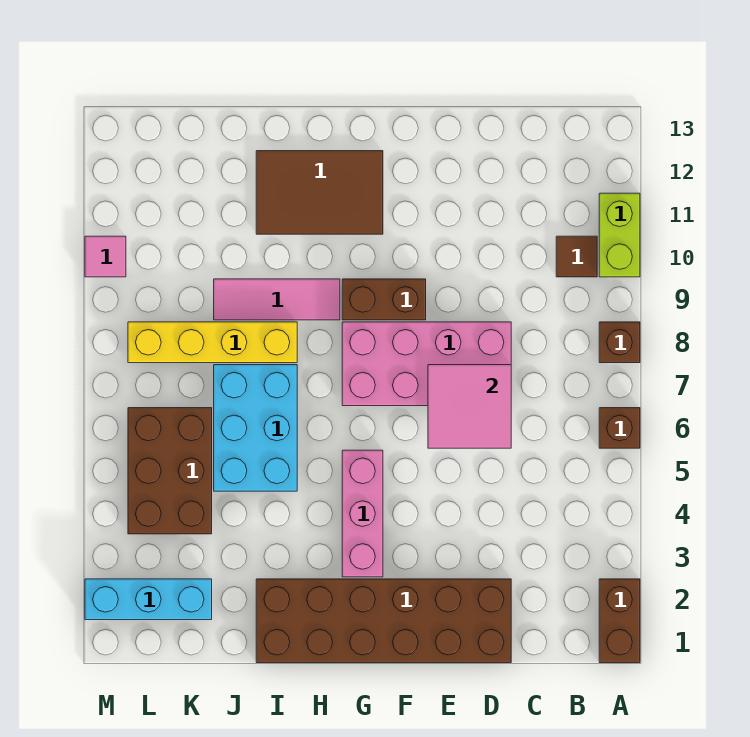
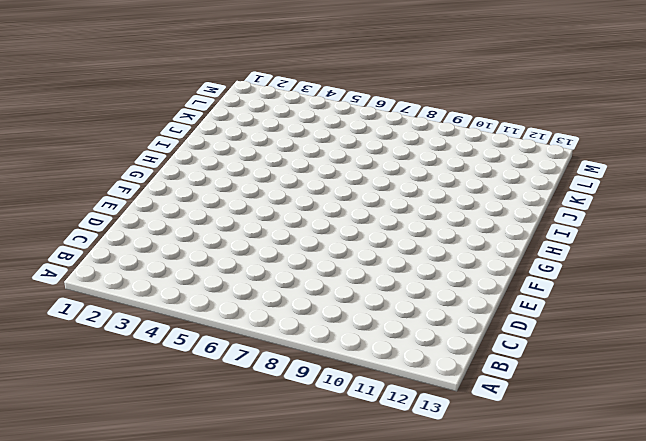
none -> brown brick A1:A2 level 1
none -> brown brick A6 level 1
none -> brown brick A8 level 1

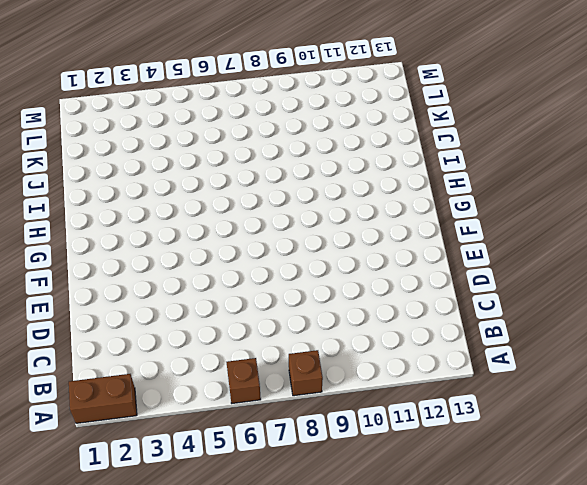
none -> lime brick A10:A11 level 1
none -> brown tile B10 level 1
none -> brown brick D1:I2 level 1

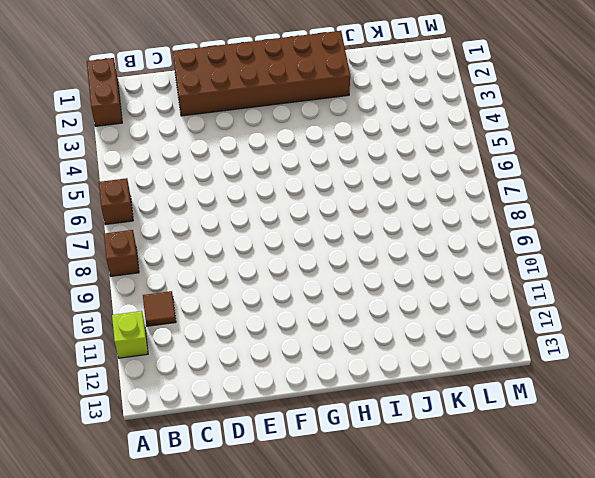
lime brick A11 level 1 -> lime brick A10:A11 level 1
none -> pink brick D7:G8 level 1
none -> brown brick F9:G9 level 1
none -> pink brick G3:G5 level 1

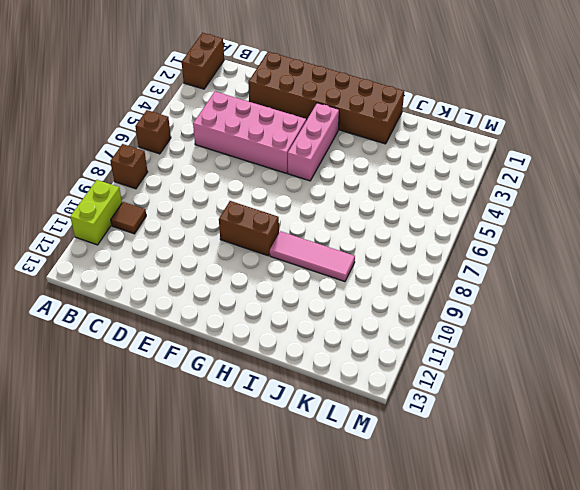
pink brick C4:F5 level 1 -> pink brick D7:G8 level 1
none -> brown tile G11:I12 level 1
none -> cyan brick I5:J7 level 1
none -> yellow brick I8:L8 level 1

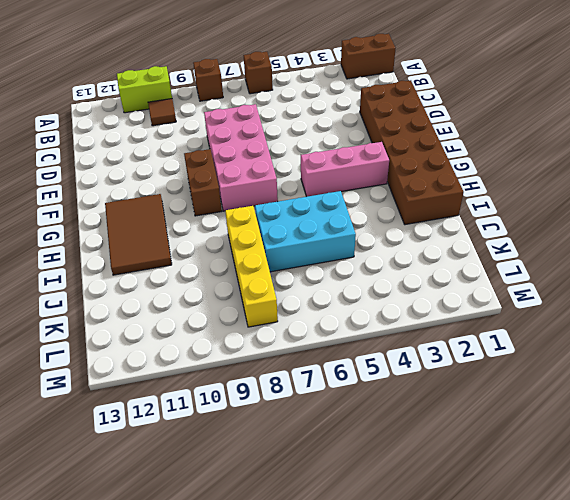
none -> pink tile H9:J9 level 1
none -> cyan brick K2:M2 level 1
none -> brown brick K4:L6 level 1

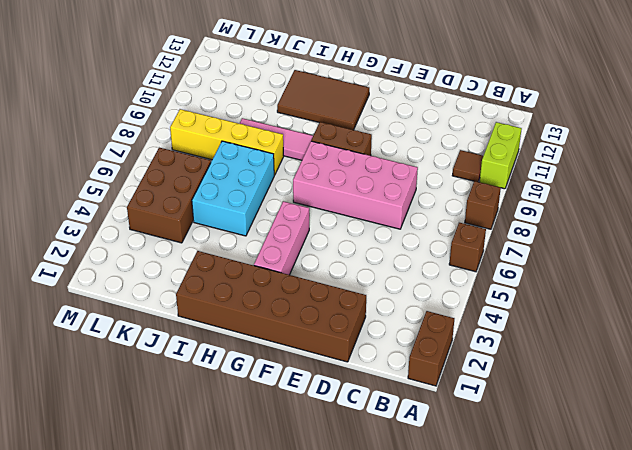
none -> cyan brick K2:M2 level 1
none -> pink tile M10 level 1
none -> pink tile D6:E7 level 2

